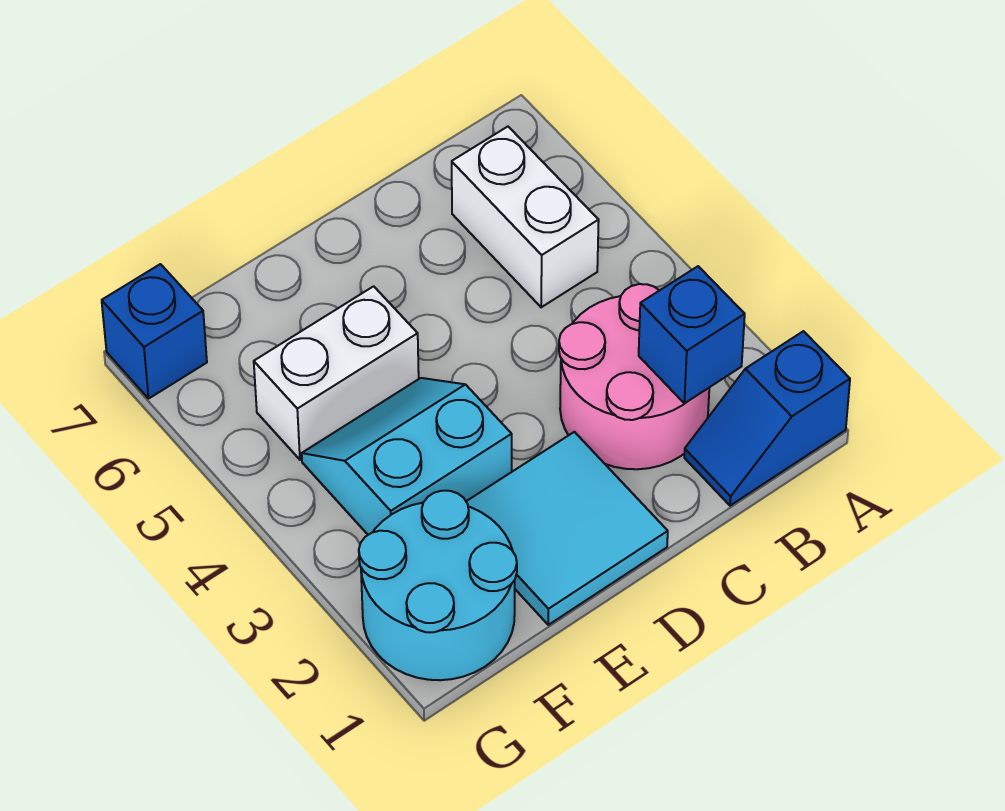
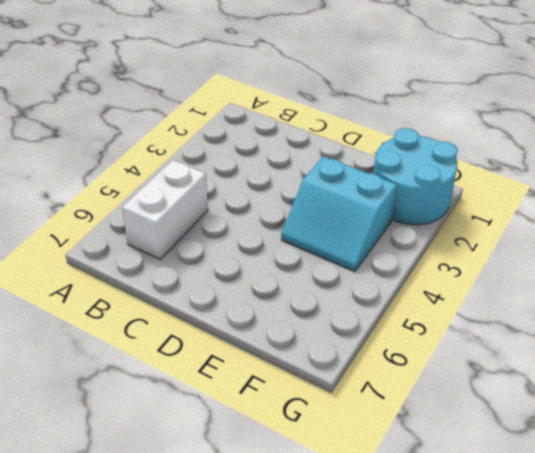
none -> blue slope A1:B1 level 1 top A
none -> pink round brick B2:C3 level 1

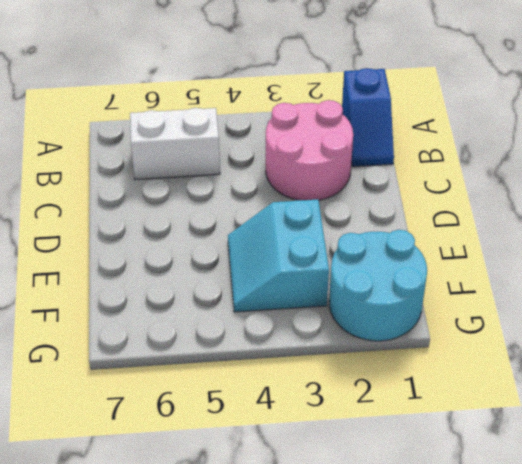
none -> cyan tile D1:E2 level 1
none -> white brick E5:F5 level 1

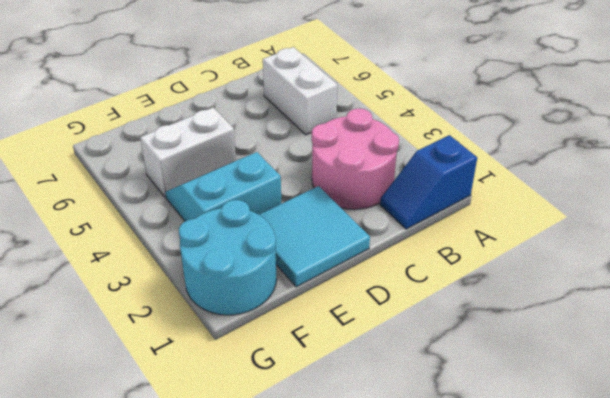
none -> blue brick G7 level 1
none -> blue brick B2 level 2

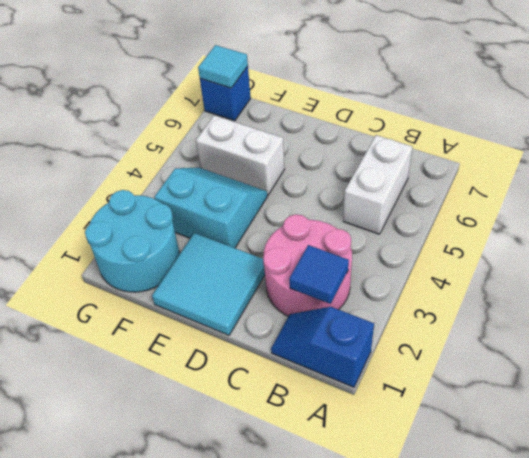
blue tile B2 level 2 -> blue brick B2 level 2
cyan tile G7 level 2 -> none

